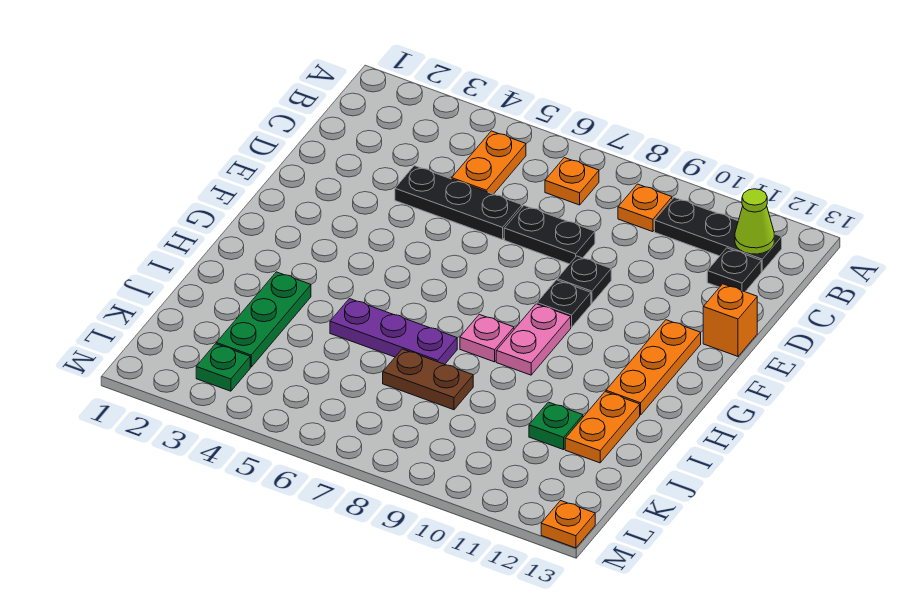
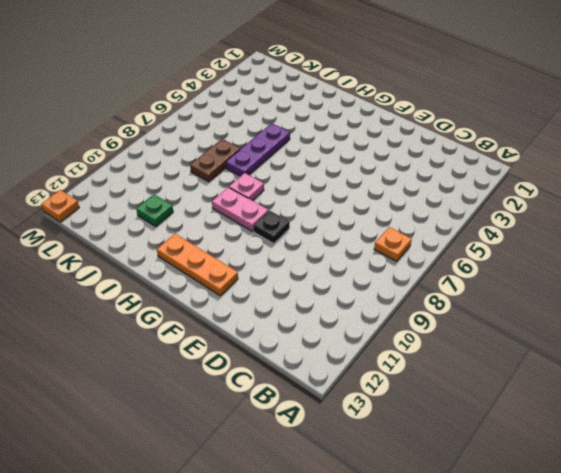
none -> orange plate B5:C5 level 1
none -> orange plate B9 level 1
none -> black plate B10:B12 level 1

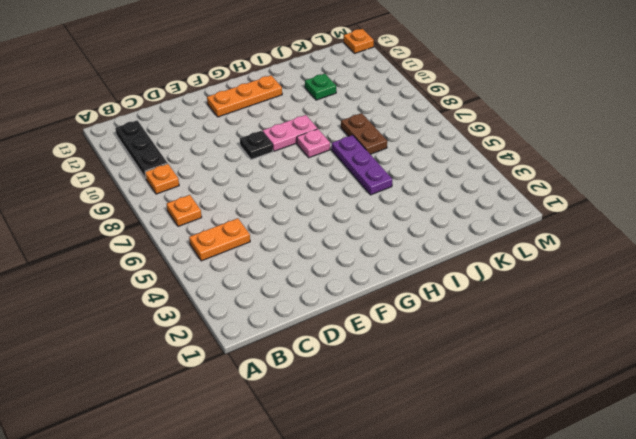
none -> black plate C12 level 1
none -> black plate D4:D6 level 1
none -> black plate D7:D8 level 1

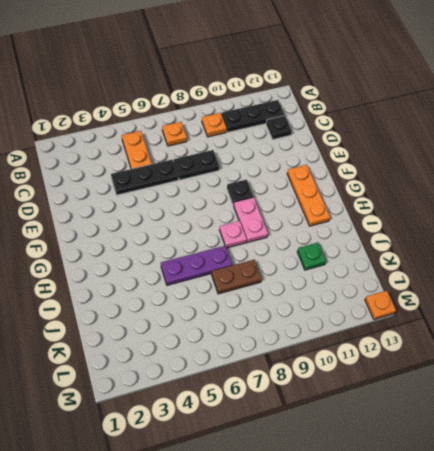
none -> black plate E9 level 1
none -> orange brick E13 level 1
none -> green plate I3:K3 level 1

